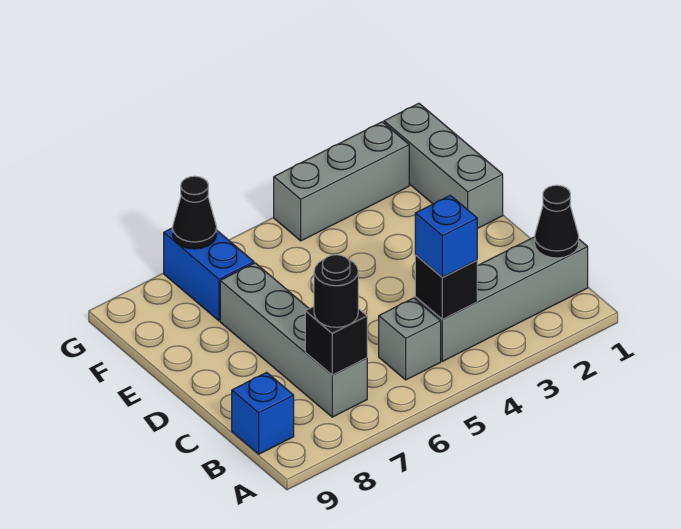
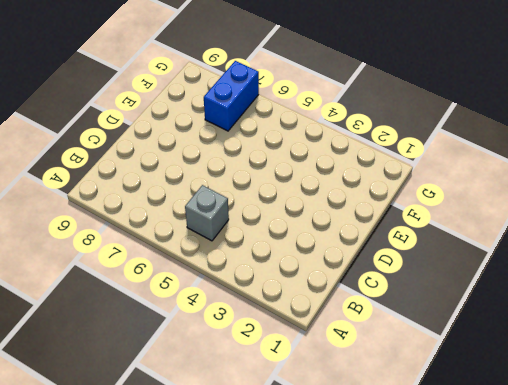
none -> grey brick B1:B4 level 1
none -> grey brick B7:E7 level 1
none -> blue brick B9 level 1

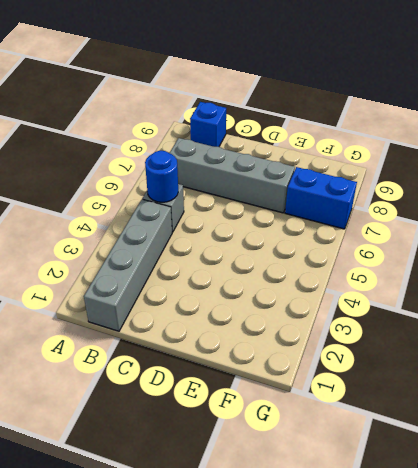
blue round brick B5 level 2 -> none
none -> grey brick E1:G1 level 1
none -> grey brick G2:G4 level 1
none -> black cone B1 level 2

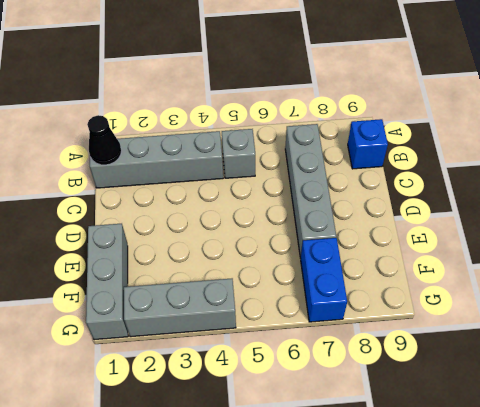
none -> black brick B4 level 2
none -> black brick B7 level 2
none -> black cone G7 level 2

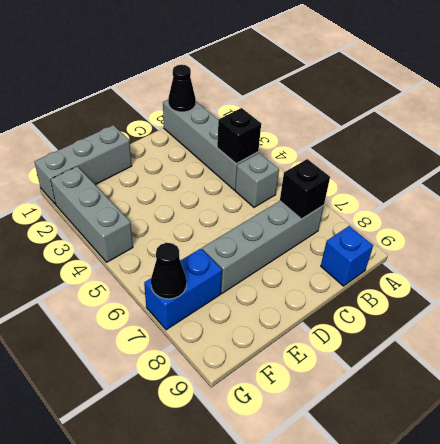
none -> blue brick B4 level 3
none -> black round brick B7 level 3

